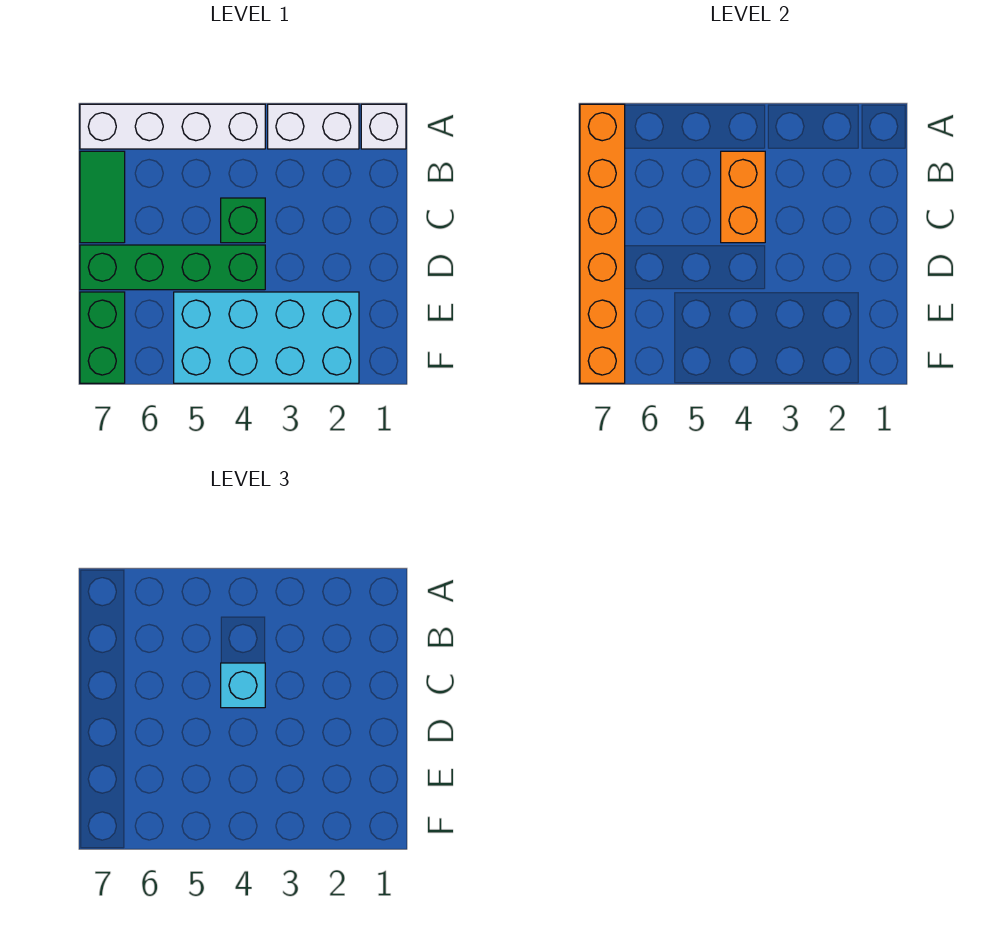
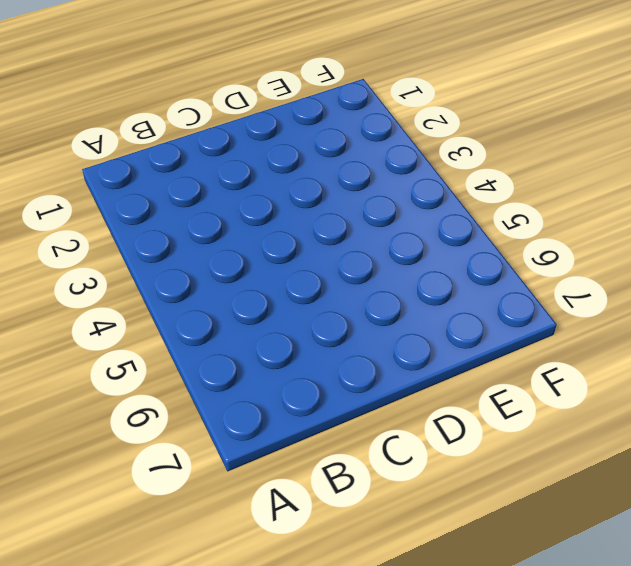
none -> white brick A1 level 1
none -> white brick A2:A3 level 1

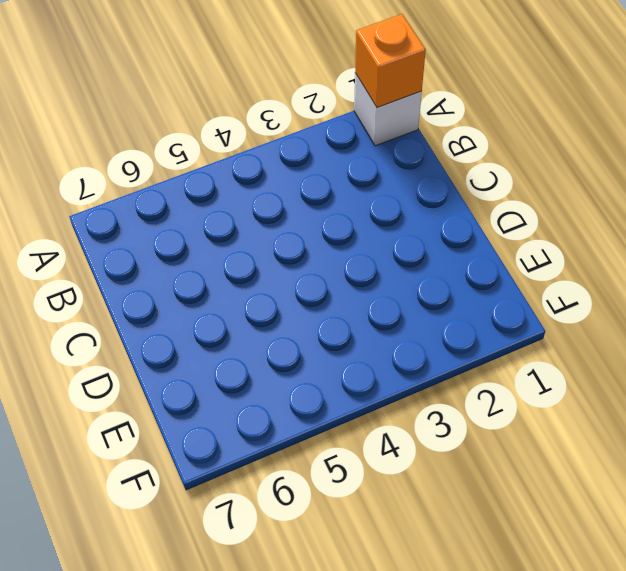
orange brick A1 level 2 -> none
none -> white brick A2:A3 level 1
none -> white brick A4:A7 level 1

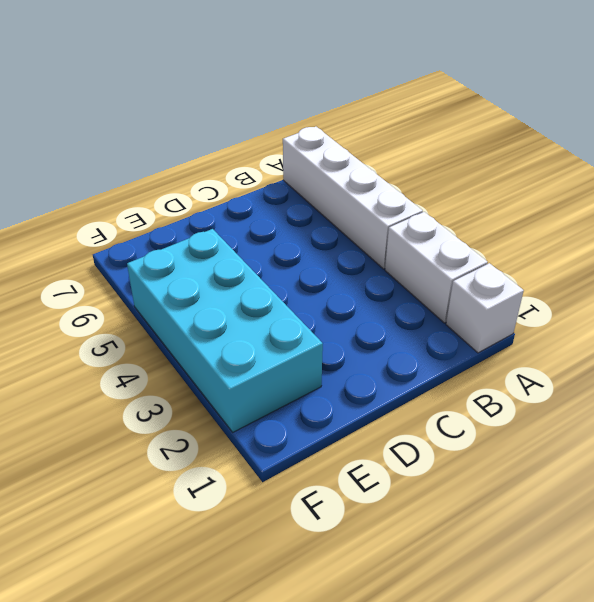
none -> green tile B7:C7 level 1
none -> green brick C4 level 1

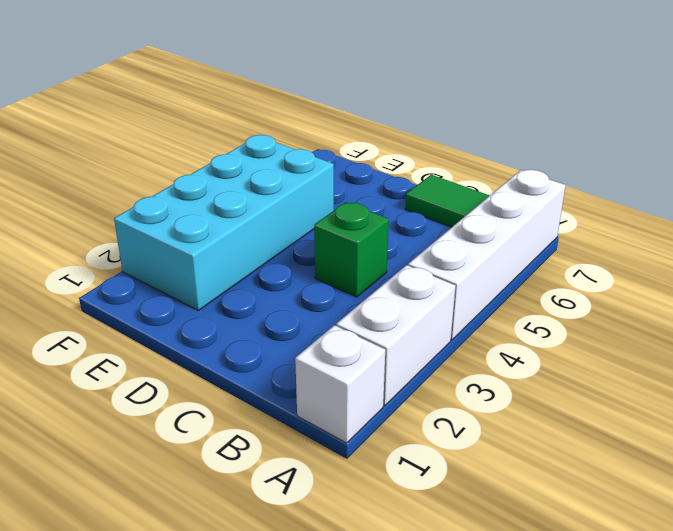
none -> green brick D4:D7 level 1
none -> green brick E7:F7 level 1

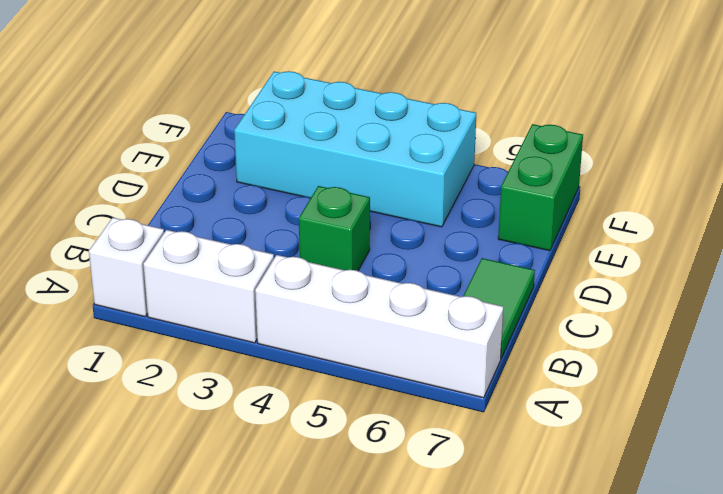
none -> green brick D4:D7 level 1
none -> orange brick A7:F7 level 2

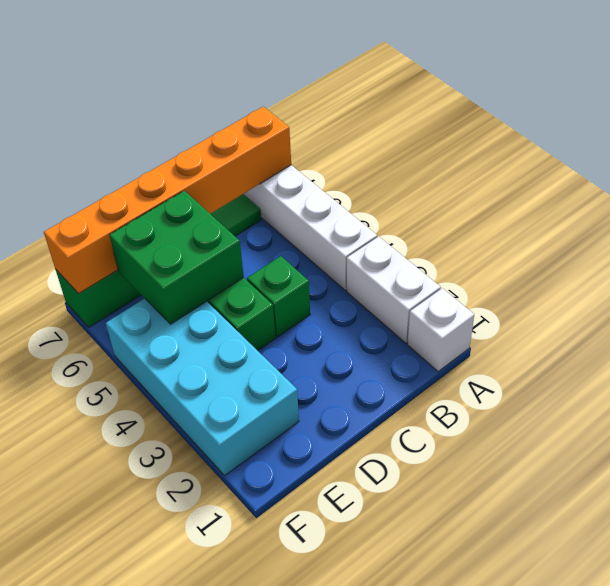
green brick D5:E6 level 2 -> none
none -> orange brick B4:C4 level 2
none -> cyan brick C4 level 3

